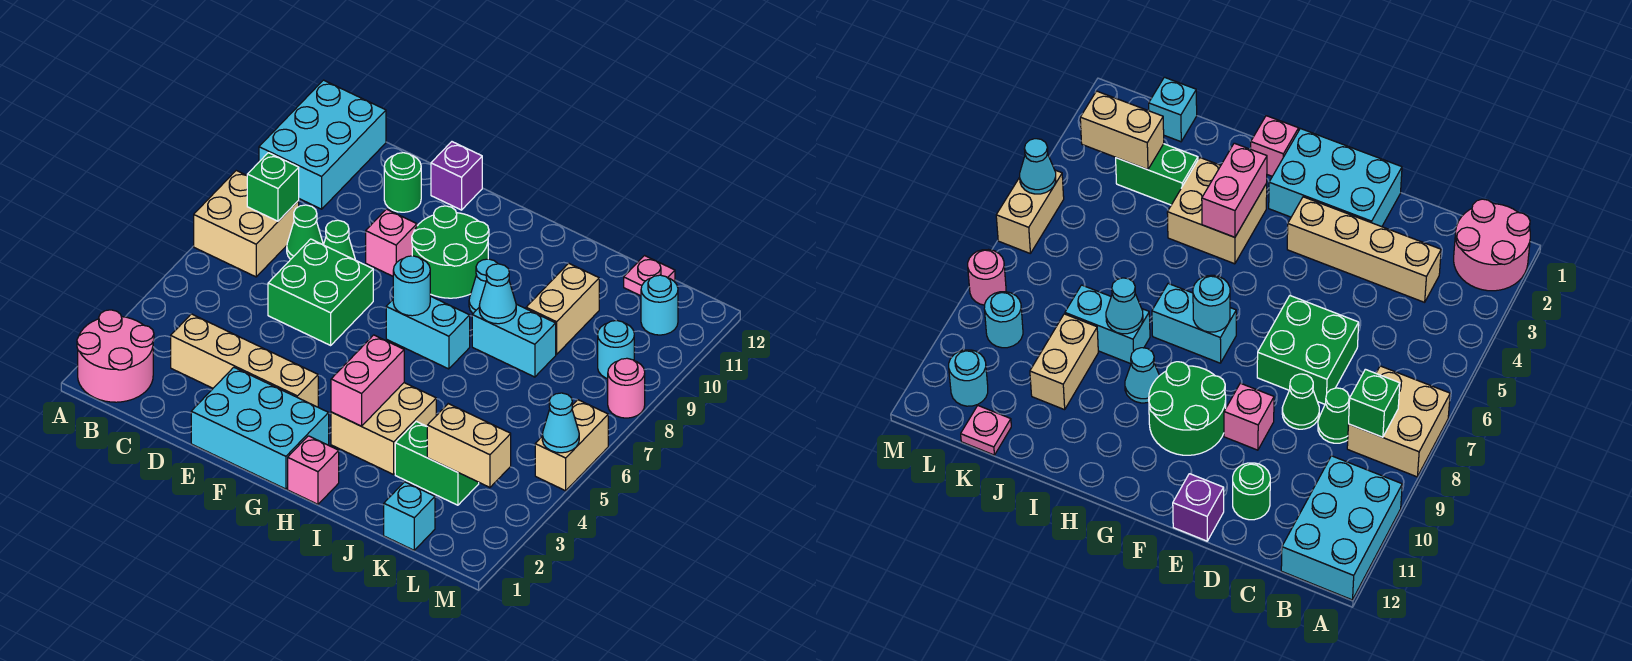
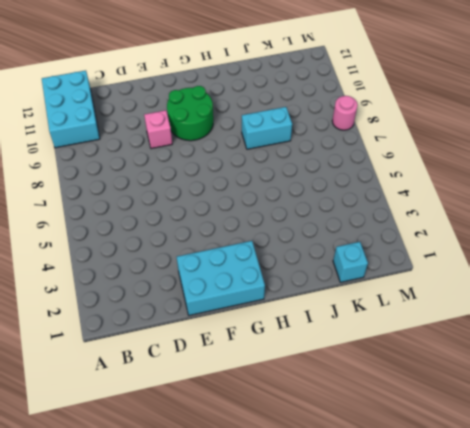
none -> pink round brick A1:B2 level 1
none -> tan brick A7:B8 level 1
none -> tan brick C3:F3 level 1
none -> green cone C8 level 1

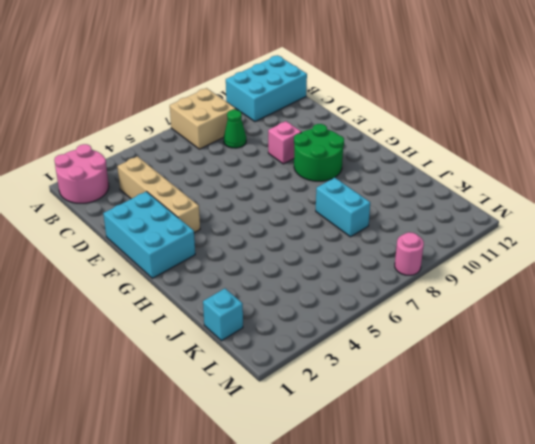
none -> green brick D6:E7 level 1
none -> green cone D8 level 1
none -> green round brick D11 level 1
none -> purple brick E12 level 1

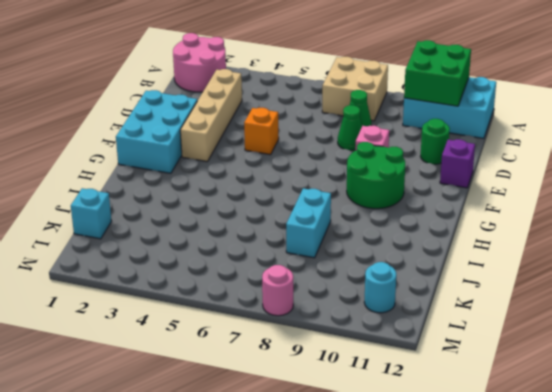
green brick A10:B11 level 2 -> green brick D6:E7 level 1
orange brick E5 level 1 -> none
none -> cyan brick G7:H7 level 1
none -> pink brick H1 level 1
none -> tan brick H3:I4 level 1
none -> cyan cone H9 level 1

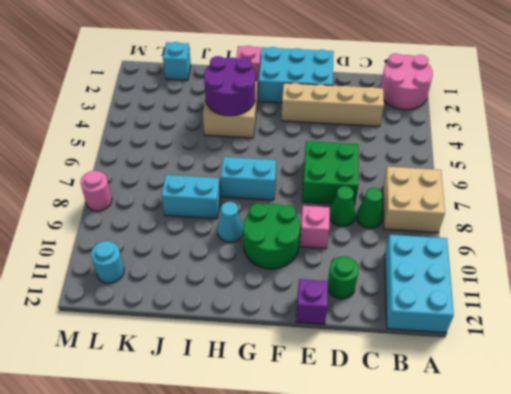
purple round brick H3:I4 level 2 -> pink brick H3:H4 level 2
none -> green brick J3:K3 level 1
none -> tan brick J9:J10 level 1
none -> pink plate K12 level 1
none -> cyan round brick L9 level 1

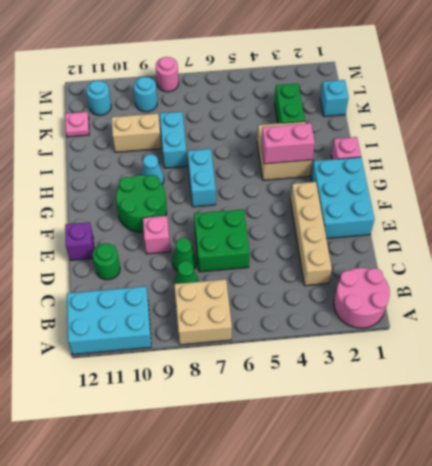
none -> tan brick M5:M6 level 1
none -> green brick B8 level 2
none -> cyan round brick G7 level 2
none -> cyan cone I8 level 2

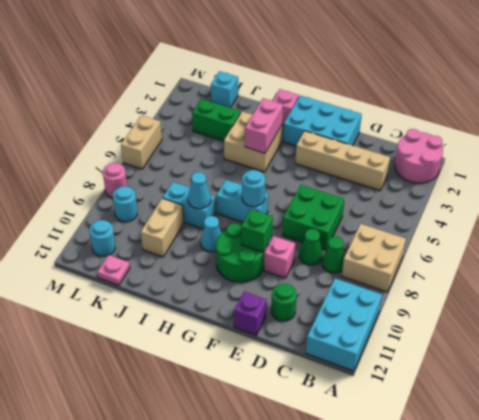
green brick F9 level 2 -> green brick B8 level 2
none -> tan brick K3:L3 level 2
none -> cyan cone M5 level 2

